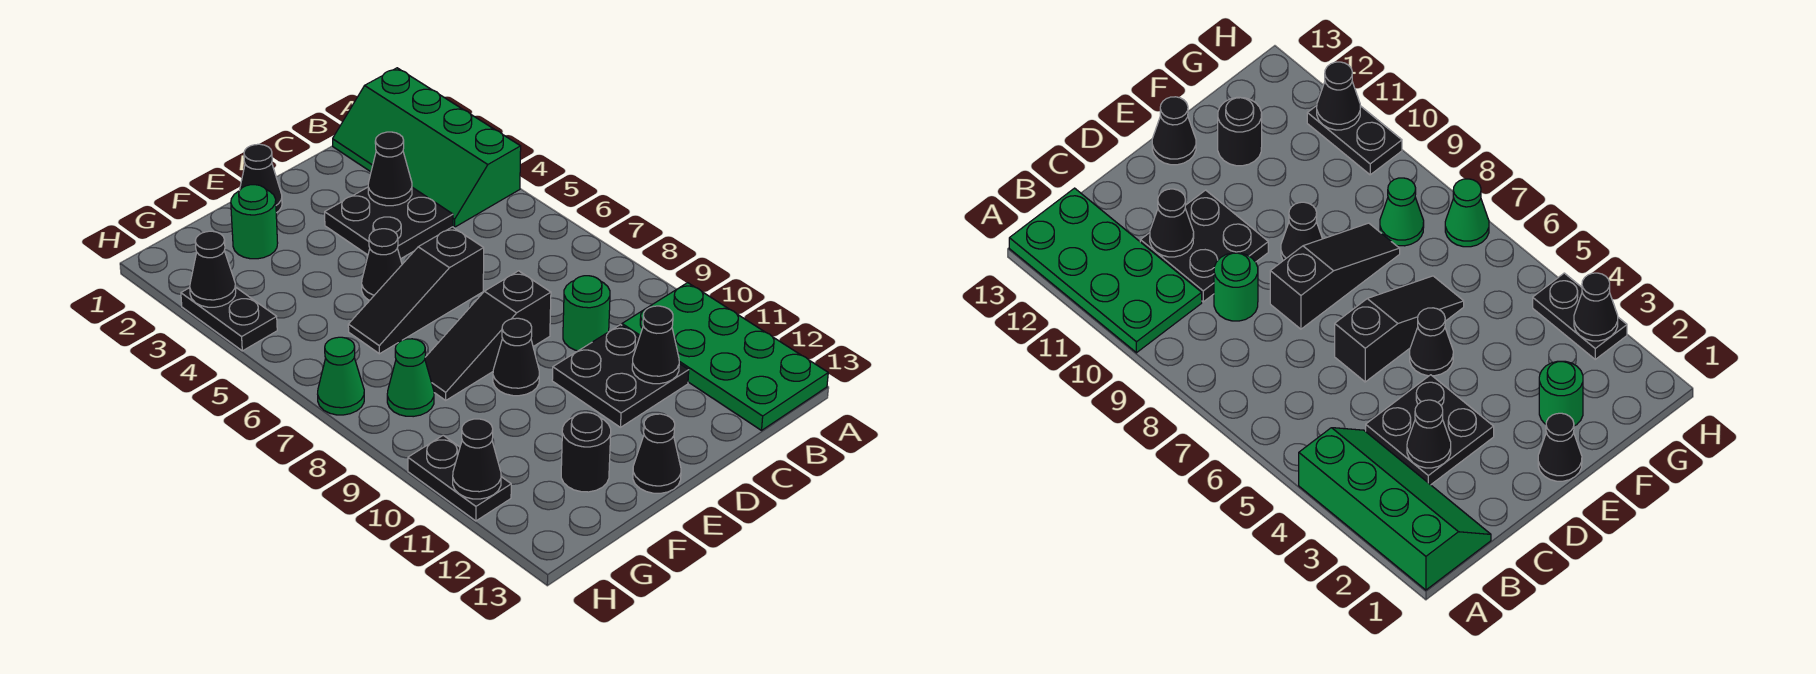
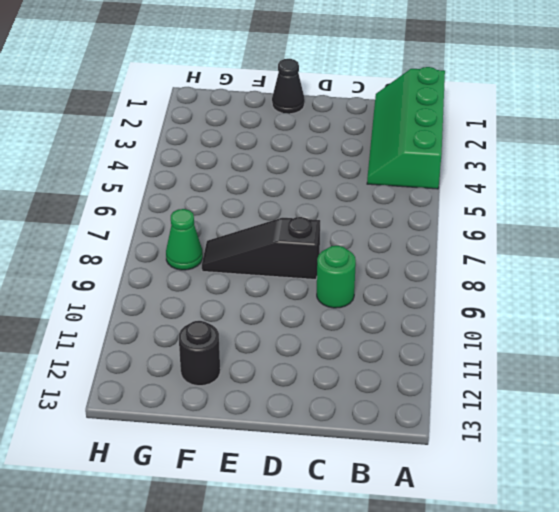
none -> green plate A10:B13 level 1
none -> black plate C3:D4 level 1
none -> black plate C10:D11 level 1

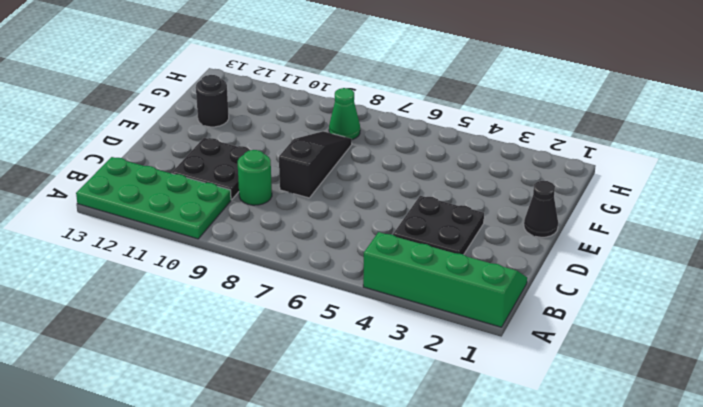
none -> black slope D6:F6 level 1 top D
none -> black cone E5 level 1
none -> black cone E9 level 1

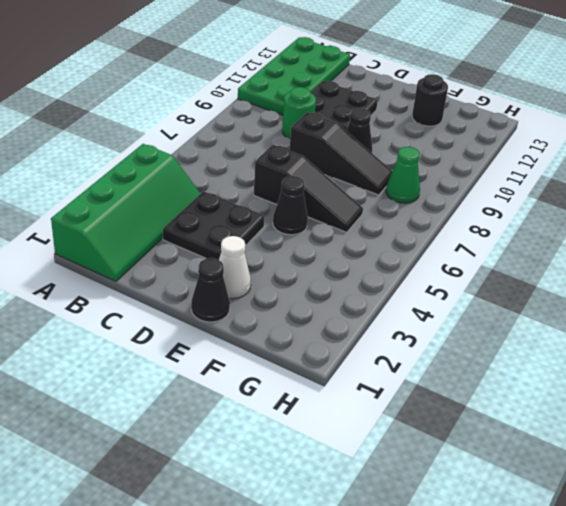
white cone E2 level 1 -> none
none -> black cone E13 level 1
none -> green round brick F2 level 1
none -> black plate H3:H4 level 1

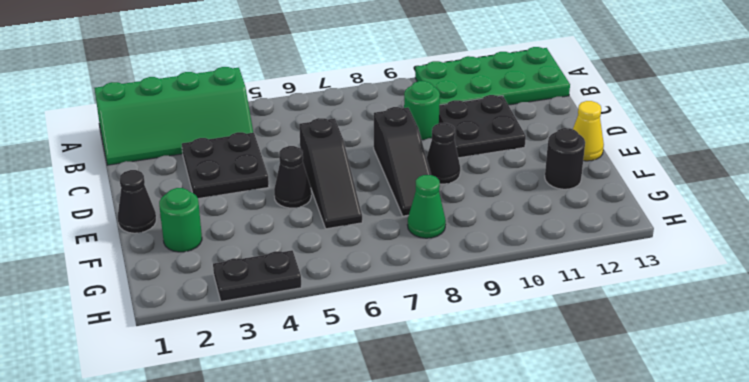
yellow cone E13 level 1 -> black cone E13 level 1
none -> green cone H7 level 1
none -> black plate H10:H11 level 1
none -> black cone C3 level 2

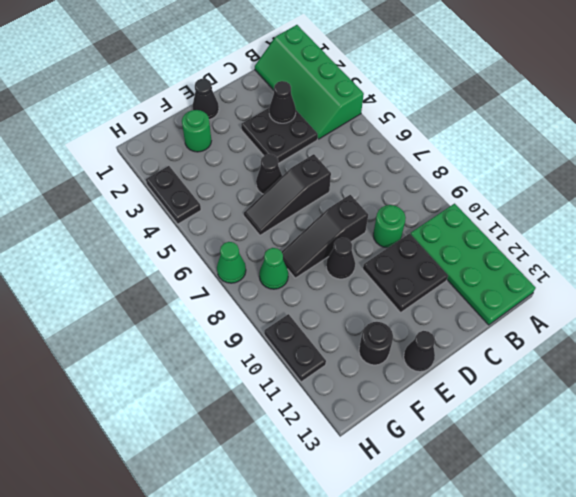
none -> black cone C11 level 2
none -> black cone H3 level 2
none -> black cone H11 level 2

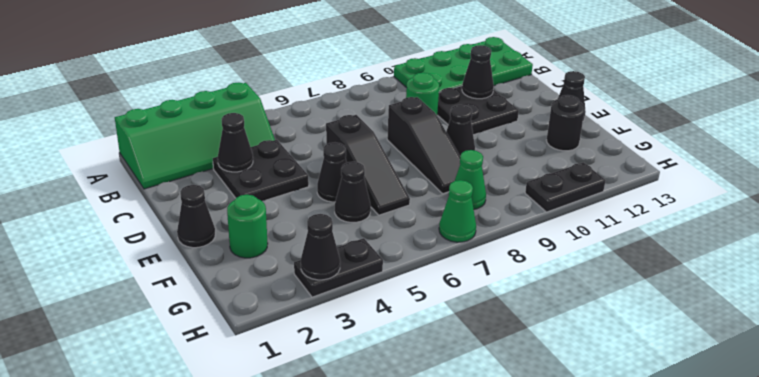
black cone F5 level 1 -> black cone H11 level 2

